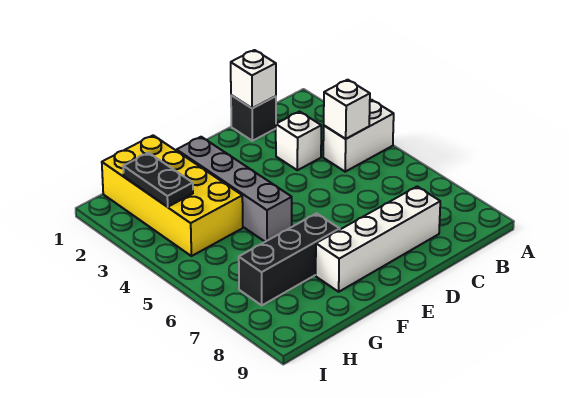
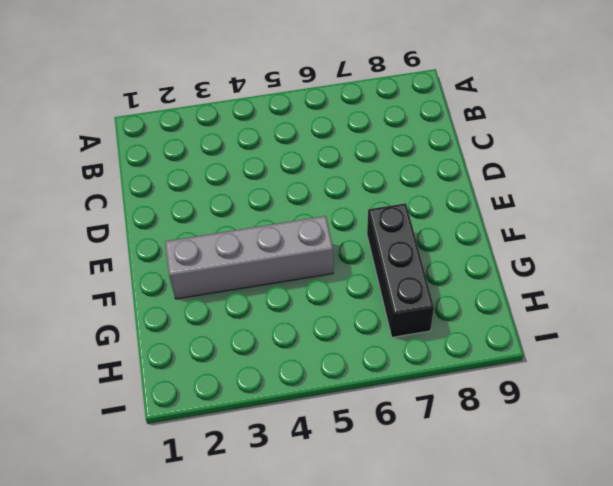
none -> white brick A4:B4 level 1
none -> black brick C1 level 1

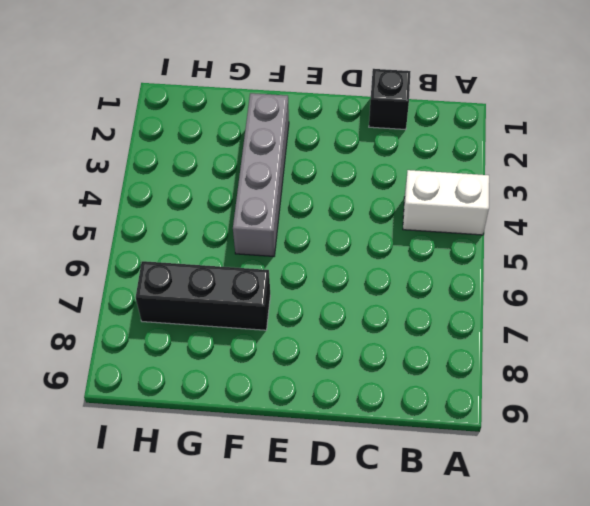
none -> white brick C3 level 1
none -> white brick C8:F8 level 1

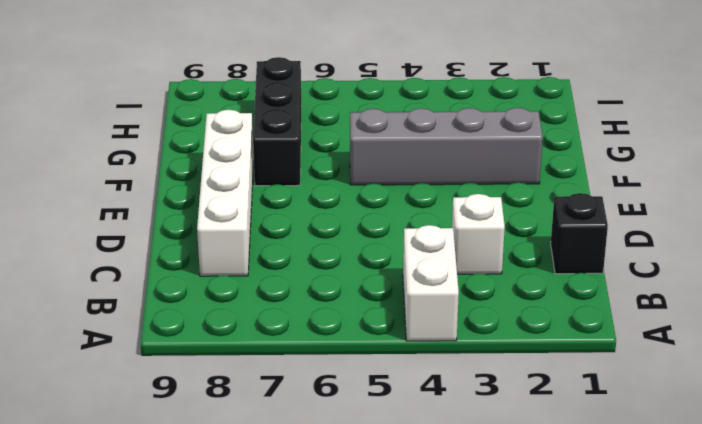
none -> yellow brick G1:H4 level 1
none -> white brick B4 level 2

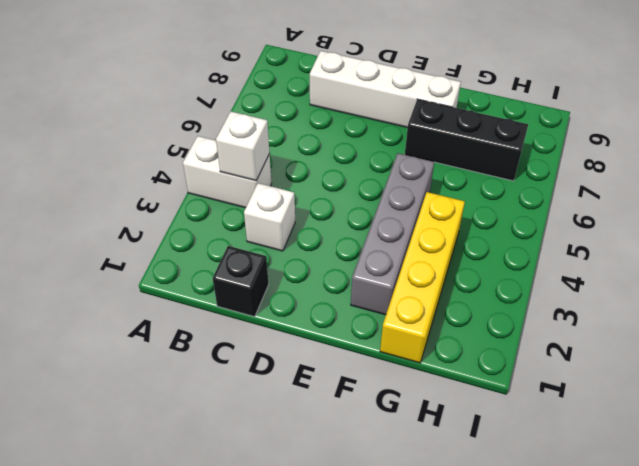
yellow brick G1:G4 level 1 -> yellow brick G1:H4 level 1
none -> white brick C1 level 2
none -> black plate H2:H3 level 2

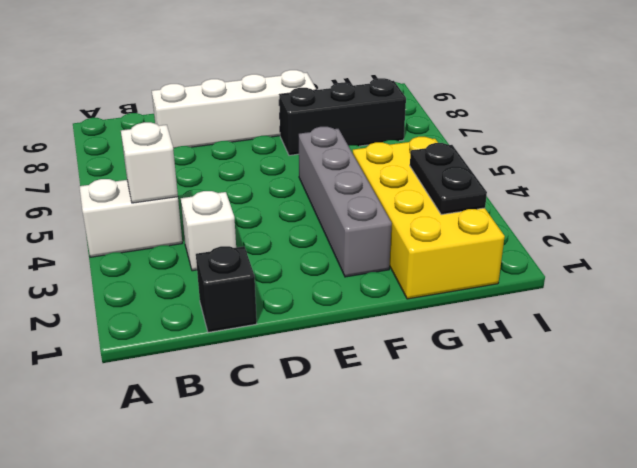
none -> white brick C1 level 2

